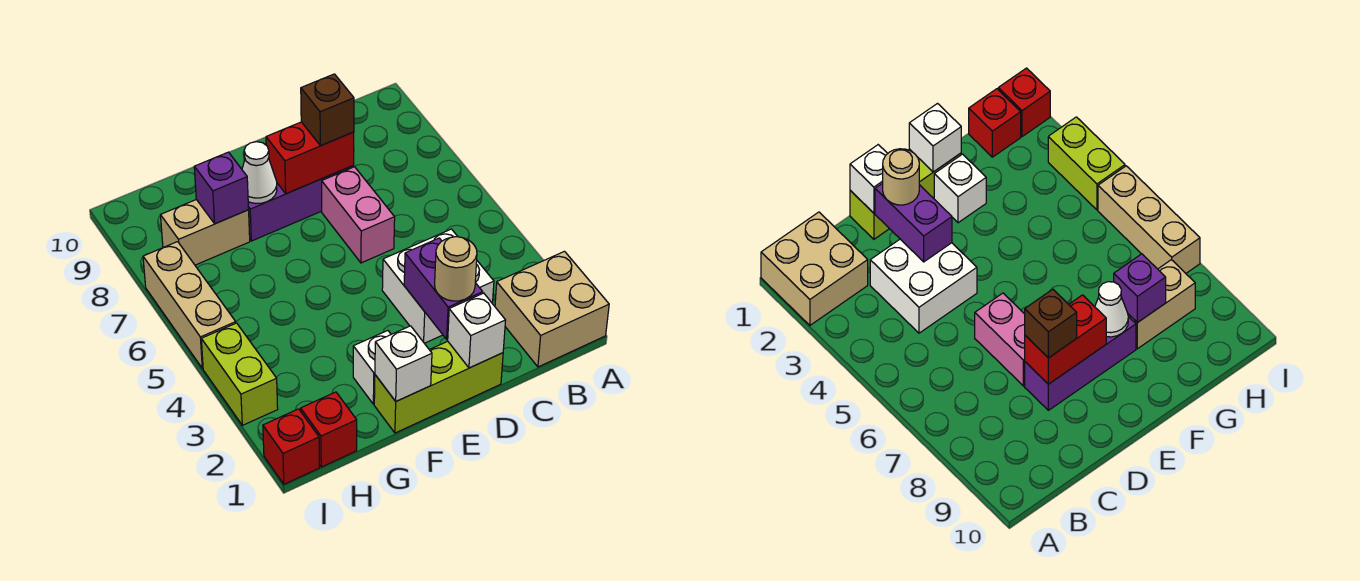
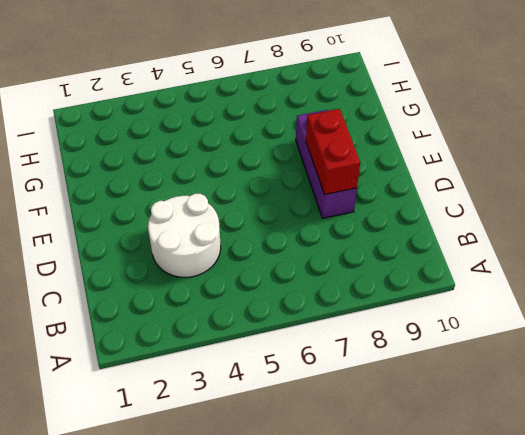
white round brick C3:D4 level 1 -> white brick C3:D4 level 1
none -> tan brick A1:B2 level 1
none -> lime brick D1:F1 level 1
none -> pink brick D6:D7 level 1

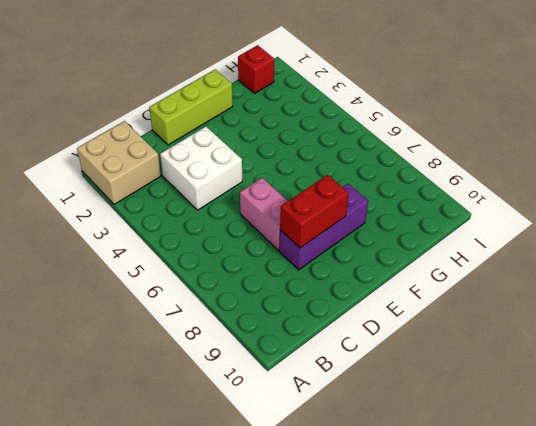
none -> white brick F2 level 1
none -> tan brick G8:H8 level 1
none -> red brick I1 level 1

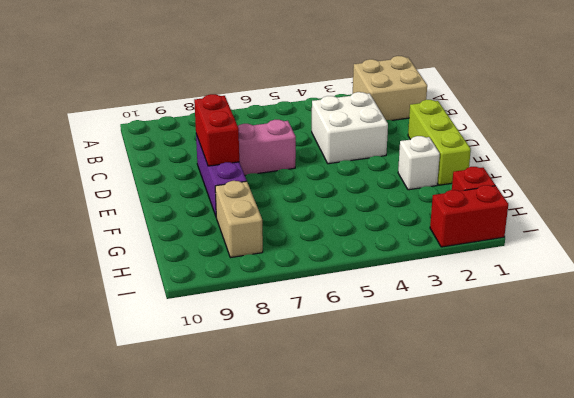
red brick I1:I2 level 1 -> red brick I1 level 1
none -> lime brick I3:I4 level 1
none -> tan brick I5:I7 level 1
none -> white brick D1 level 2

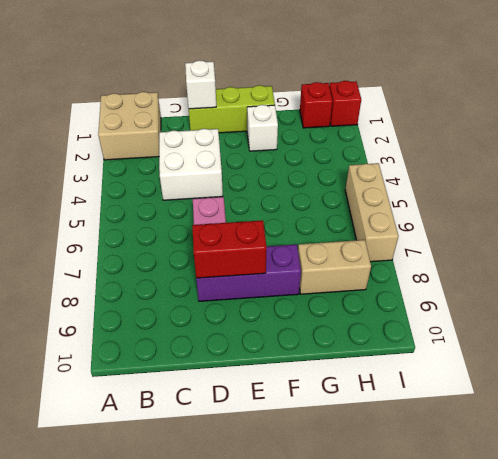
none -> lime brick I3:I4 level 1
none -> purple brick D2:D3 level 2
none -> white brick F1 level 2

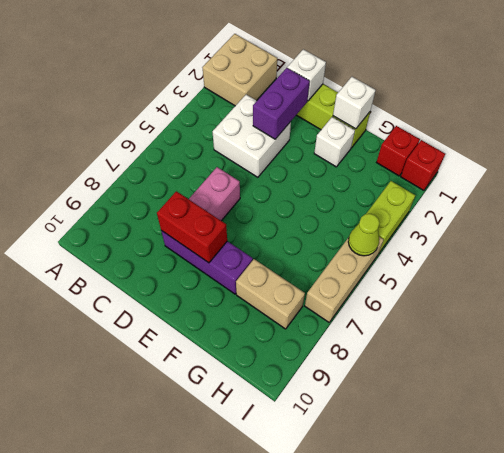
lime cone I5 level 2 -> none
none -> white cone F8 level 2
none -> purple brick G8 level 2
none -> tan round brick D2 level 3

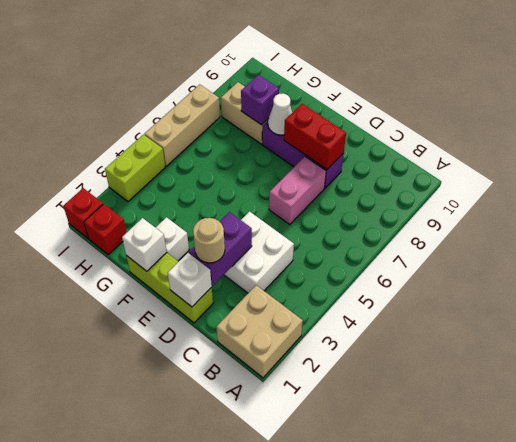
none -> brown brick D8 level 3

